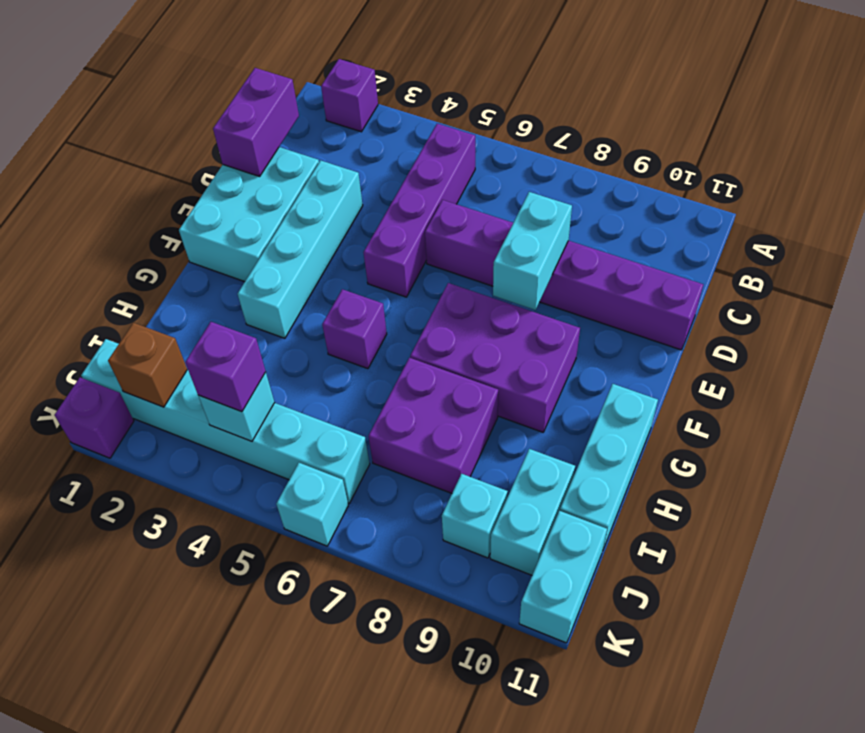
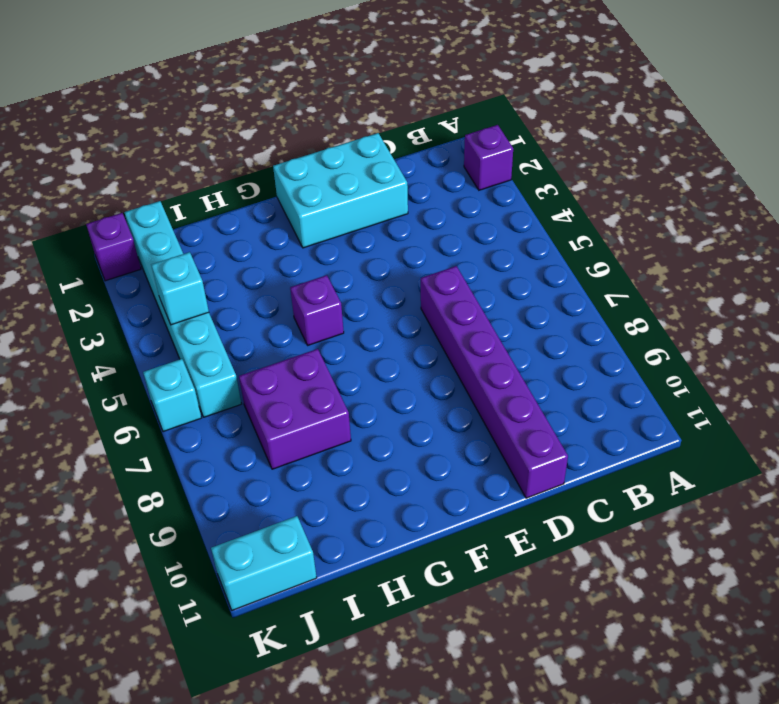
none -> purple brick B5:E5 level 1
none -> cyan brick D3:G3 level 1
none -> purple brick F7:G9 level 1

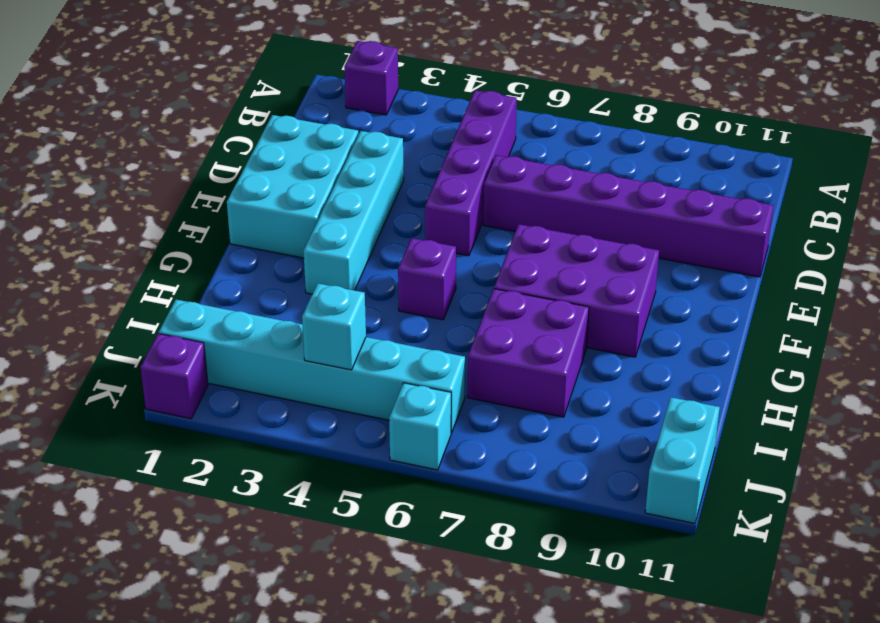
none -> cyan brick G11:I11 level 1
none -> cyan brick I10:J10 level 1
none -> cyan brick J9 level 1

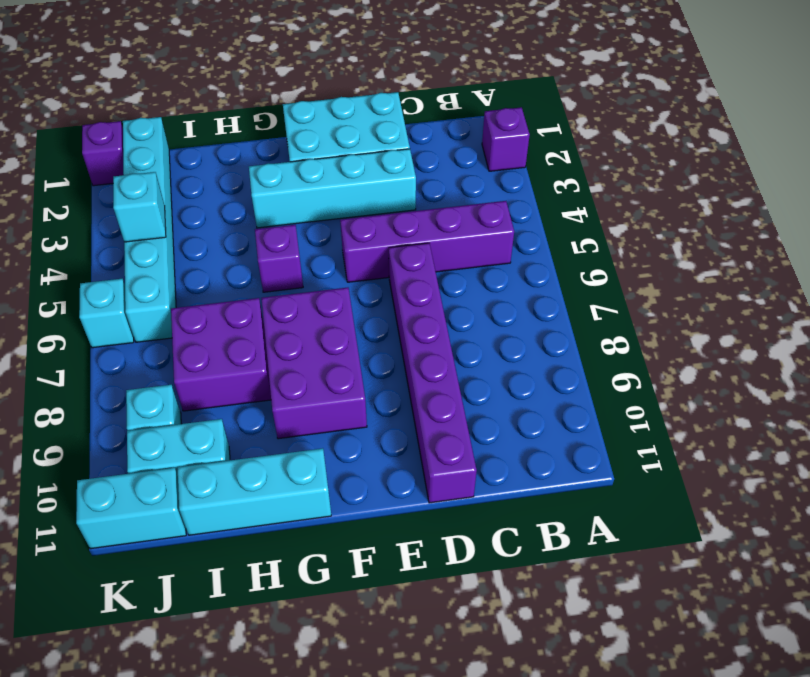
none -> purple brick C1:D1 level 2
none -> cyan brick D8:E8 level 2
none -> brown brick J2 level 2

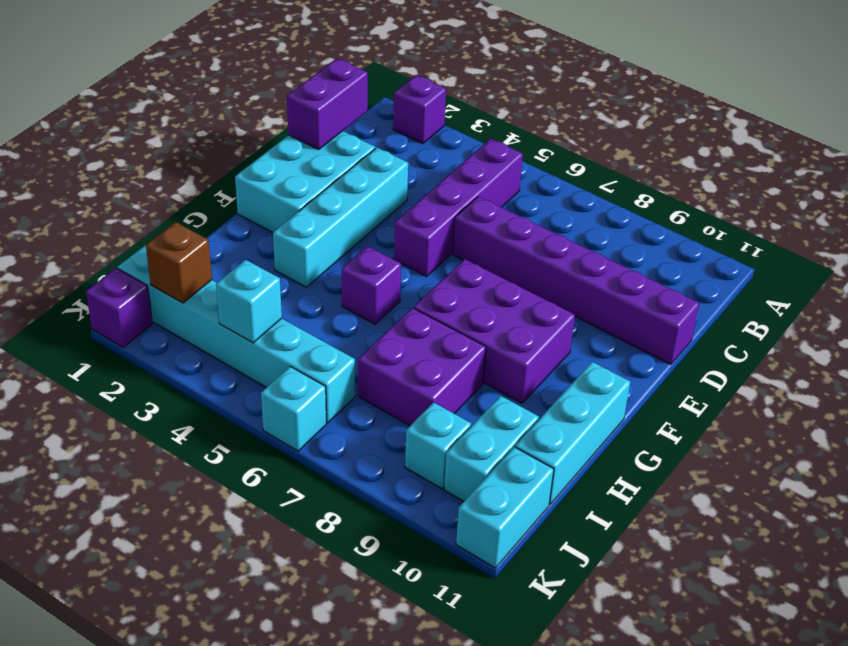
none -> cyan brick D8:E8 level 2
none -> purple brick J4 level 3

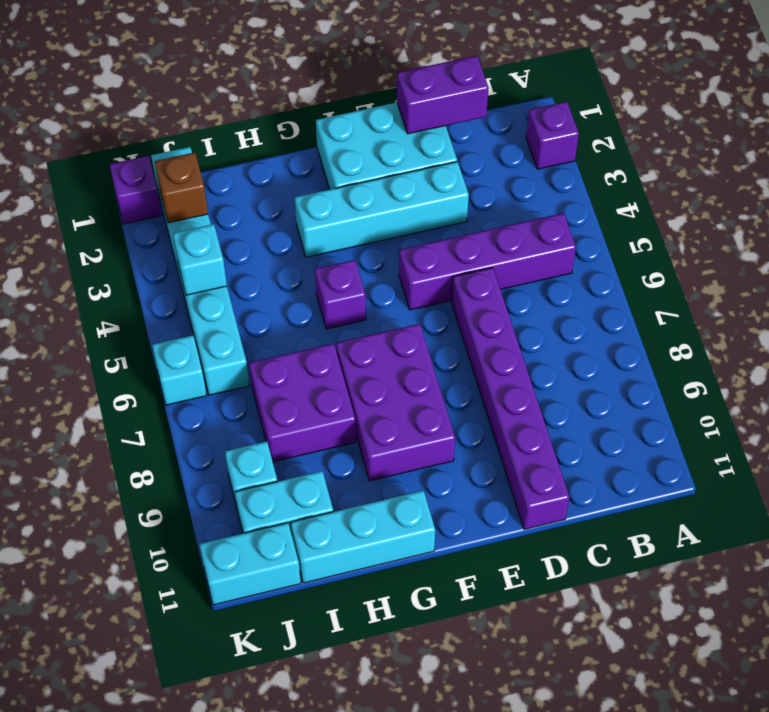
none -> cyan brick D8:E8 level 2
none -> purple brick J4 level 3

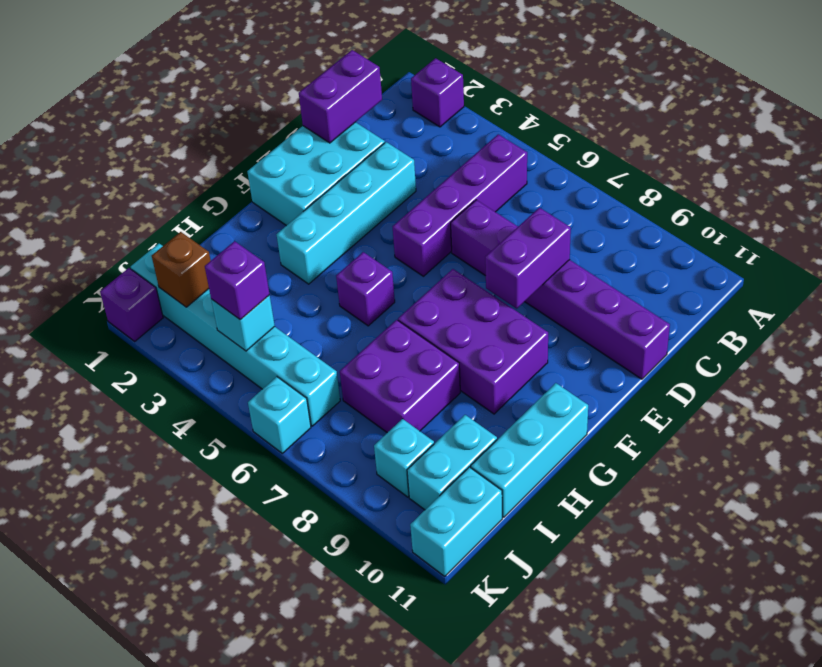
purple brick D8:E8 level 2 -> cyan brick D8:E8 level 2

